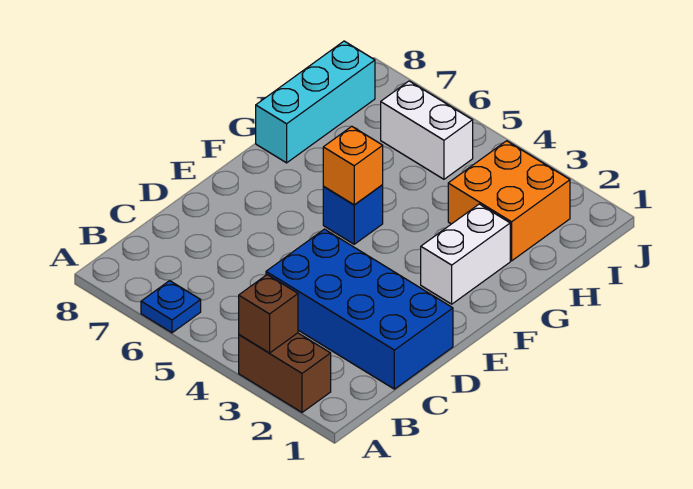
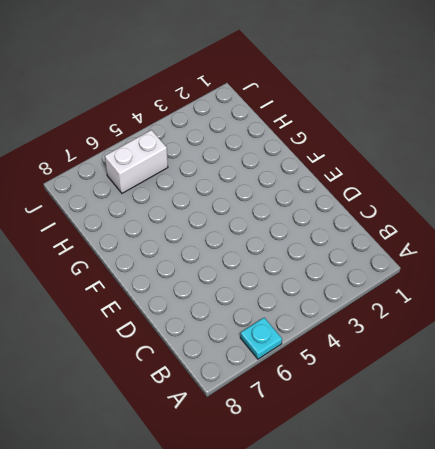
cyan plate A6 level 1 -> blue plate A6 level 1
none -> brown brick A2:A3 level 1
none -> blue brick C1:D4 level 1

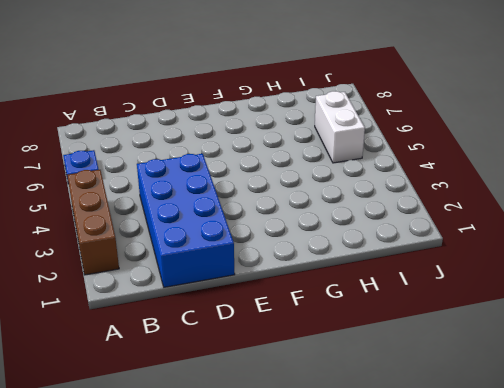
brown brick A2:A4 level 1 -> brown brick A2:A3 level 1
none -> white brick F2:G2 level 1
none -> blue brick F5 level 1

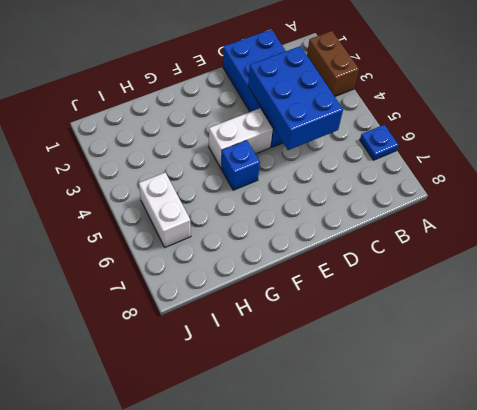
blue brick C3:D5 level 2 -> none
white brick E4:F4 level 1 -> white brick F2:G2 level 1
none -> cyan brick G8:I8 level 1
none -> orange brick H2:I3 level 1

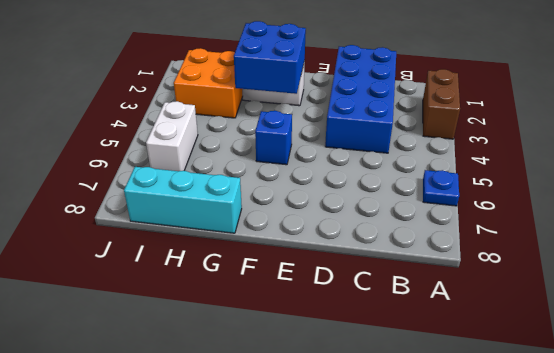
blue brick F2:G3 level 2 -> none
none -> brown brick A3 level 2
none -> orange brick F5 level 2

